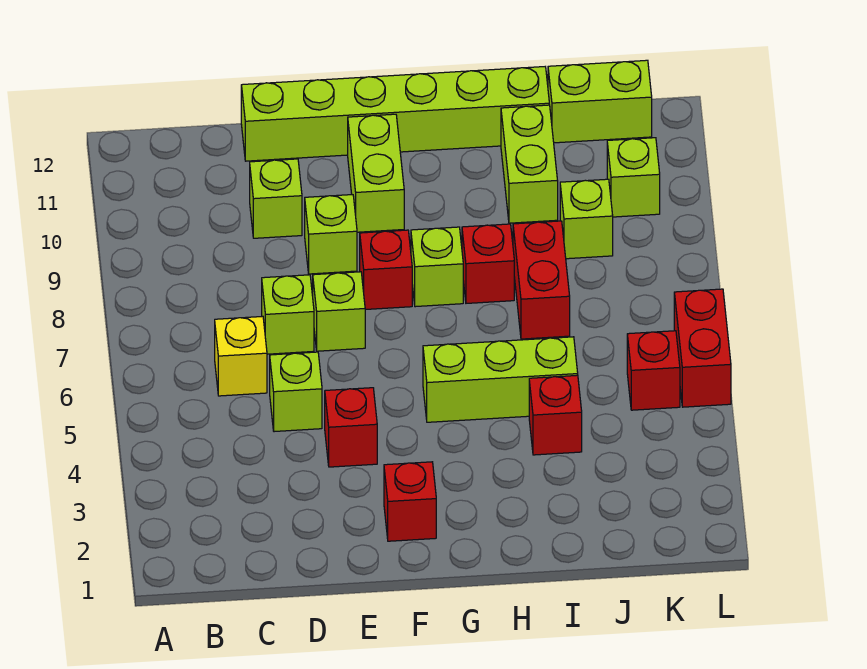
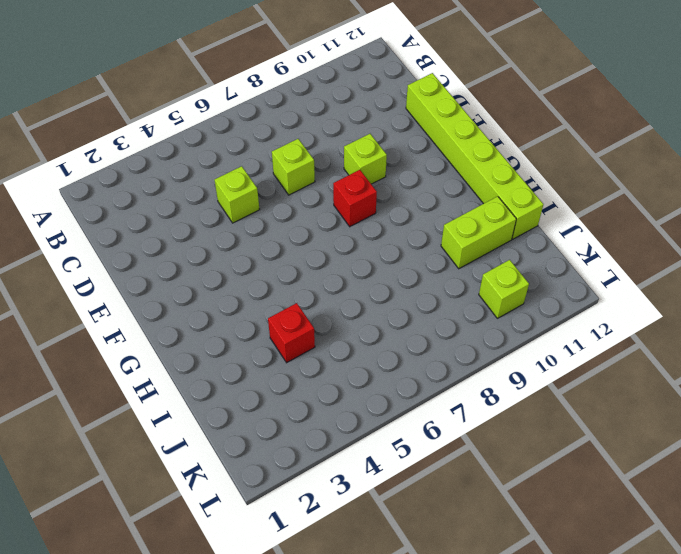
none -> yellow brick C6 level 1
none -> lime brick D10 level 1
none -> red brick E4 level 1

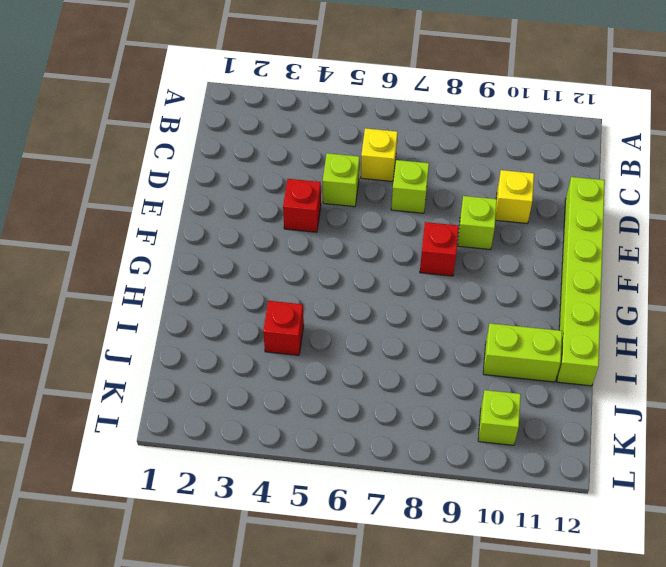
yellow brick D10 level 1 -> lime brick D10 level 1
none -> lime brick E7 level 1
none -> red brick F2 level 1
none -> lime brick F10:F11 level 1

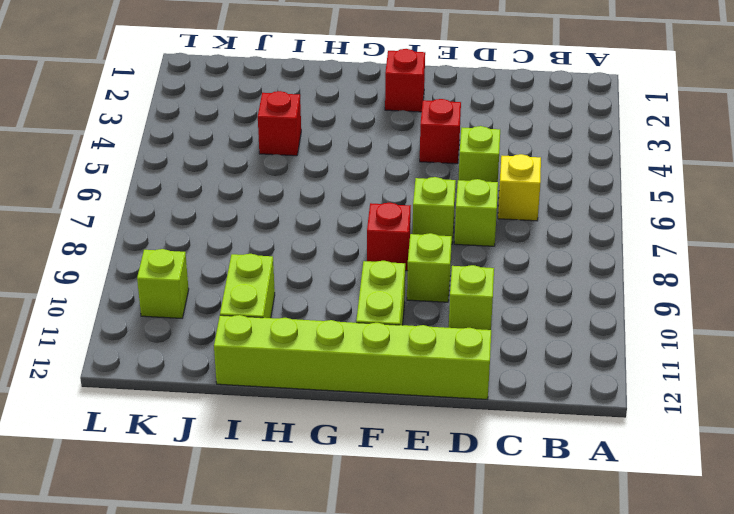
none -> lime brick G5:I5 level 1
none -> lime brick G8 level 1
none -> red brick H8 level 1

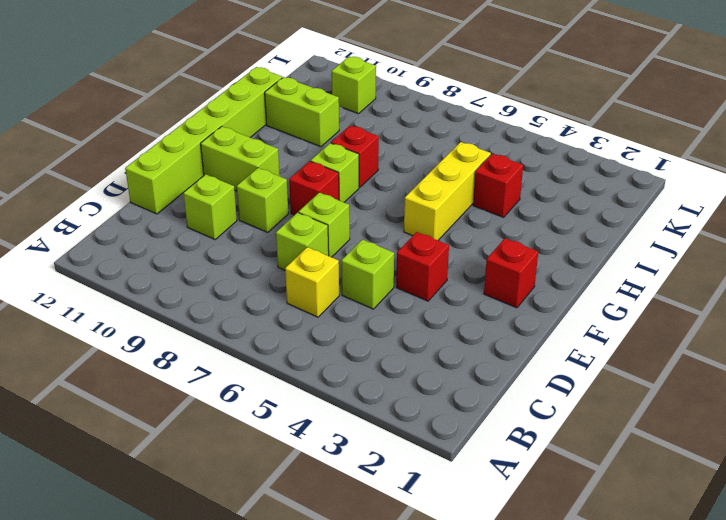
yellow brick G5:I5 level 1 -> lime brick G5:I5 level 1
none -> red brick I7:I8 level 1
none -> lime brick J9 level 1
none -> lime brick J12:K12 level 1

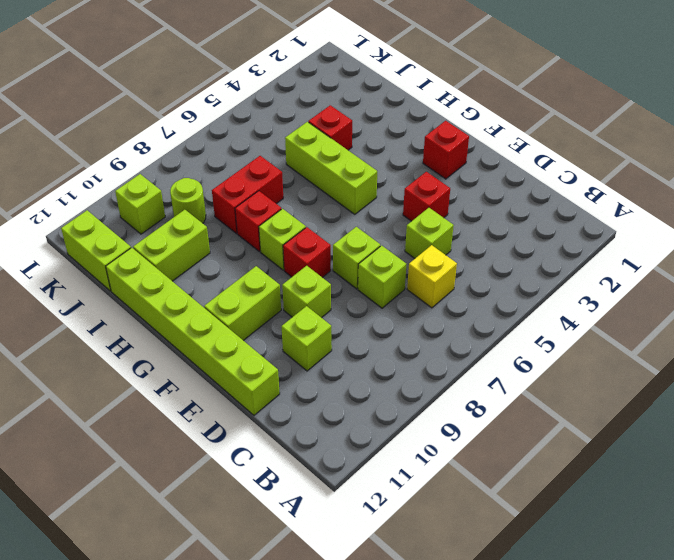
lime round brick J9 level 1 -> lime brick J9 level 1
none -> red brick K5 level 1
none -> red brick L5:L6 level 1

